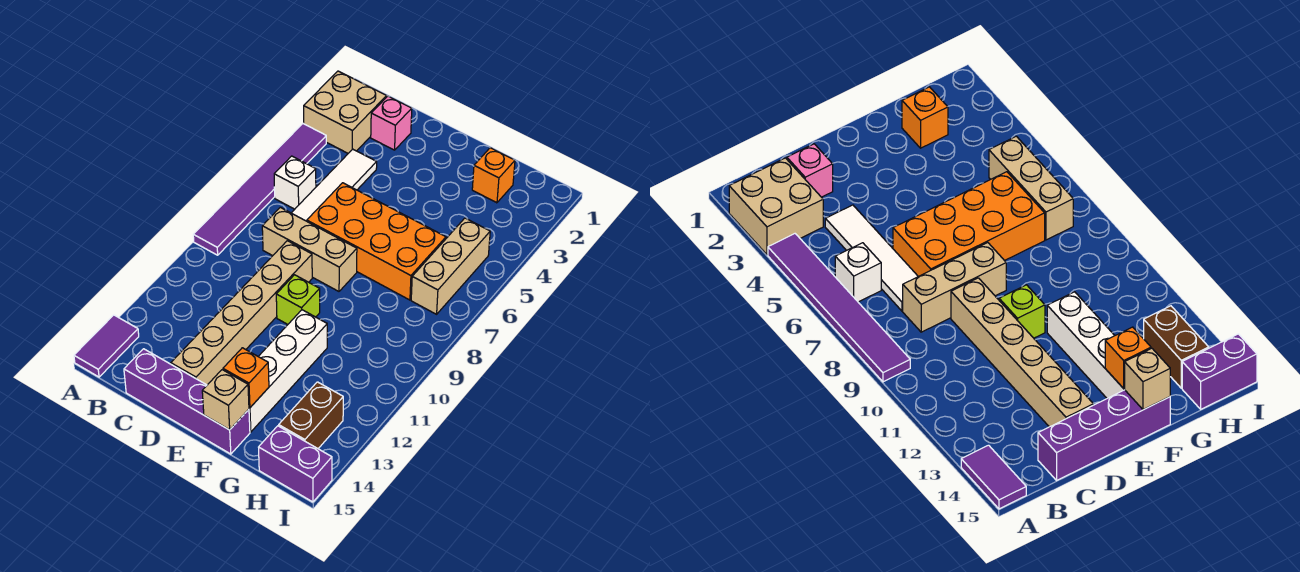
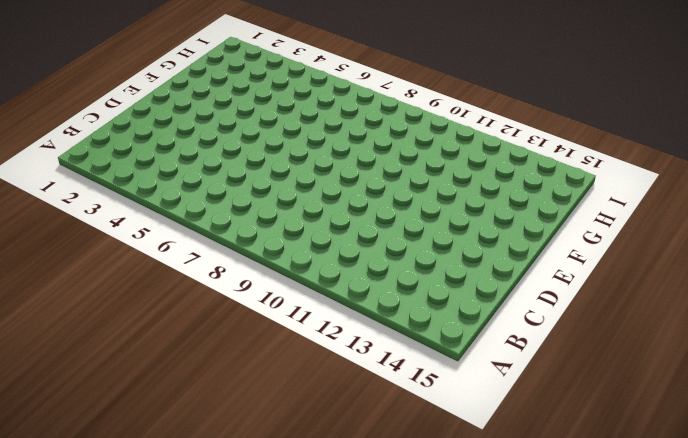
none -> tan brick A2:B3 level 1
none -> purple tile A4:A9 level 1
none -> purple tile A14:A15 level 1

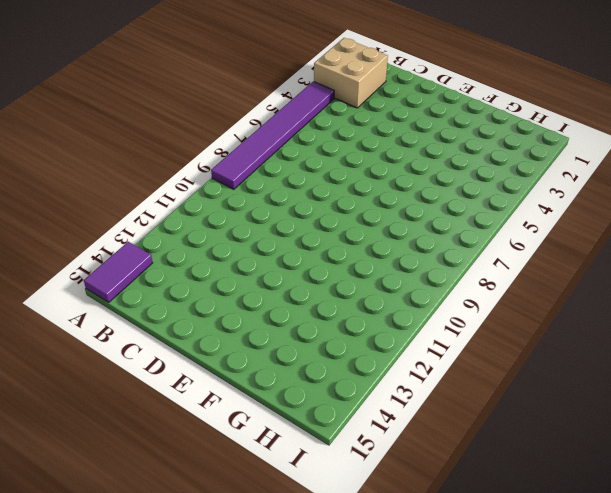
none -> white brick B6 level 1
none -> pink brick C2 level 1
none -> white tile C4:C7 level 1

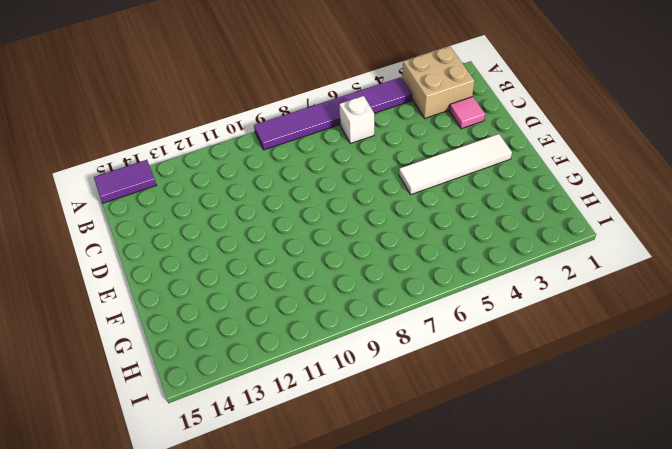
pink tile C2 level 1 -> pink brick C2 level 1
white tile E2:E5 level 1 -> white tile C4:C7 level 1
none -> tan brick C8:E8 level 1
none -> purple brick C15:F15 level 1
none -> orange brick D6:G7 level 1

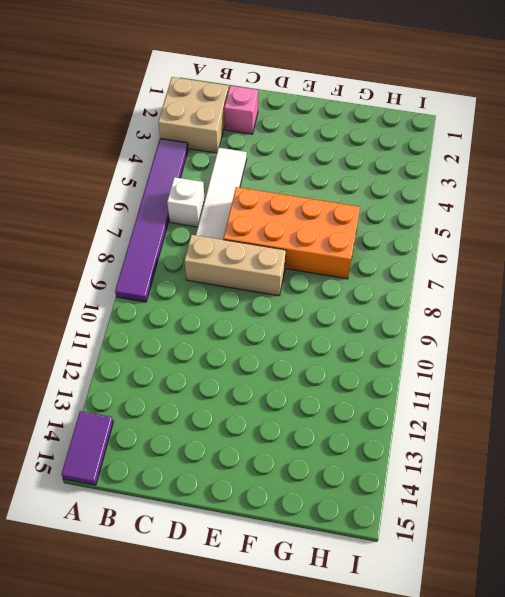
none -> purple brick C15:F15 level 1
none -> tan brick D9:D14 level 1
none -> lime brick E10 level 1

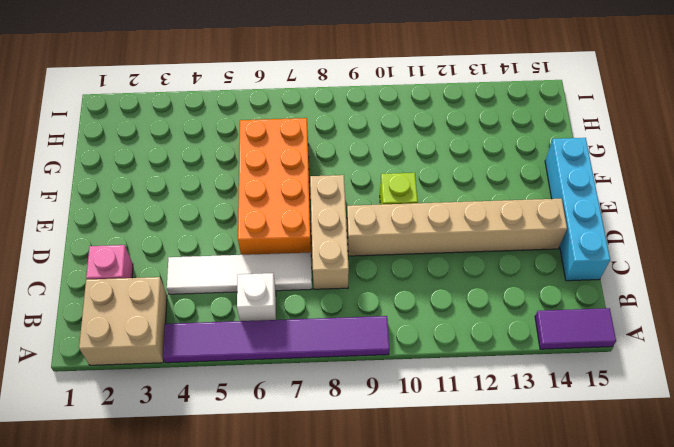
cyan brick C15:F15 level 1 -> purple brick C15:F15 level 1
none -> white brick F11:F14 level 1
none -> orange brick G2 level 1
none -> tan brick H5:H7 level 1

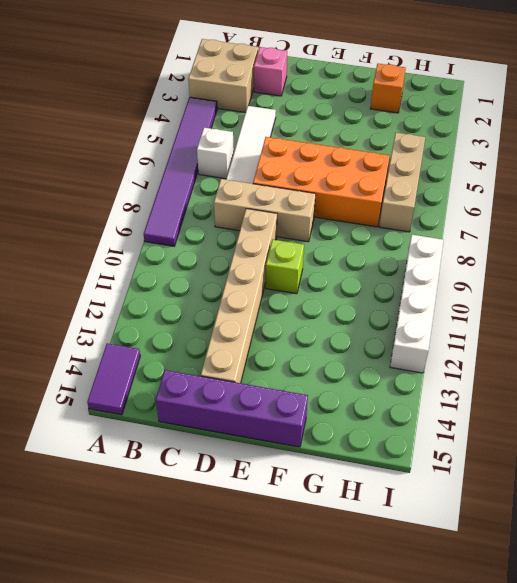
white brick I9:I12 level 1 -> white brick F11:F14 level 1
none -> brown brick H13:H14 level 1
none -> purple brick H15:I15 level 1
none -> orange brick F14 level 2

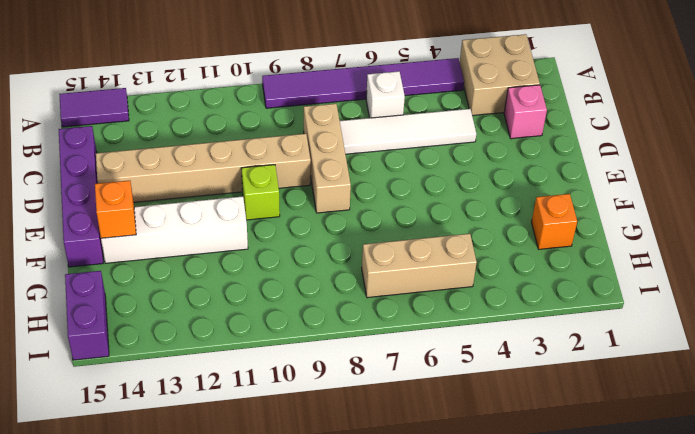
none -> orange brick D6:G7 level 1
none -> brown brick H13:H14 level 1
none -> tan brick F15 level 2

